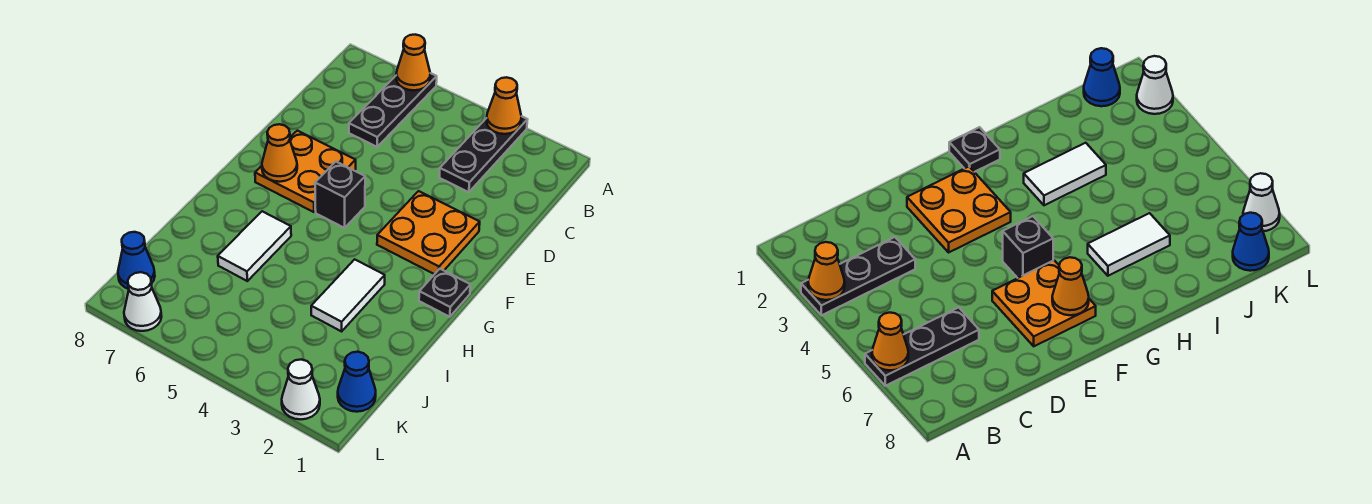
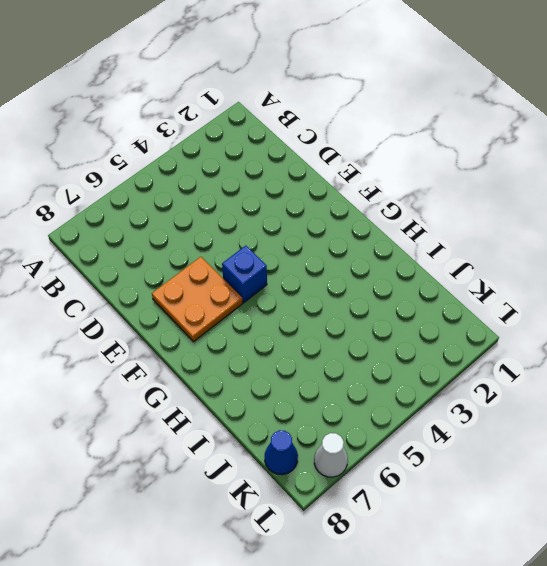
blue brick F5 level 1 -> black brick F5 level 1
none -> black plate A3:C3 level 1
none -> black plate A6:C6 level 1
none -> orange plate E2:F3 level 1

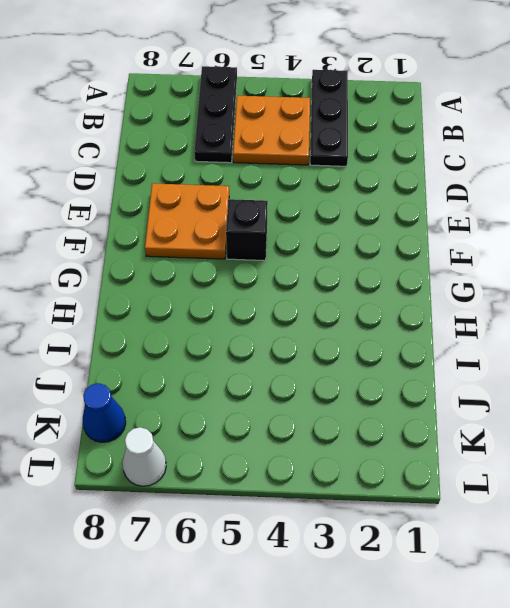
orange plate B4:C5 level 1 -> orange plate E2:F3 level 1
none -> black plate G1 level 1
none -> white tile H3:I3 level 1
none -> white tile H6:I6 level 1

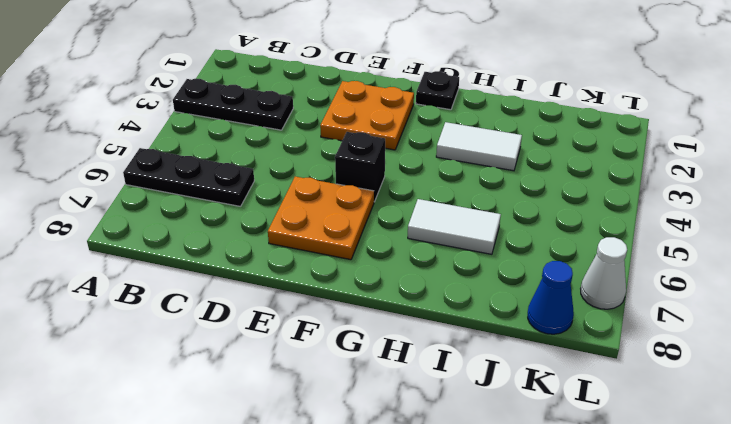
none -> blue cone K1 level 1
none -> white cone L2 level 1
none -> orange cone A3 level 2

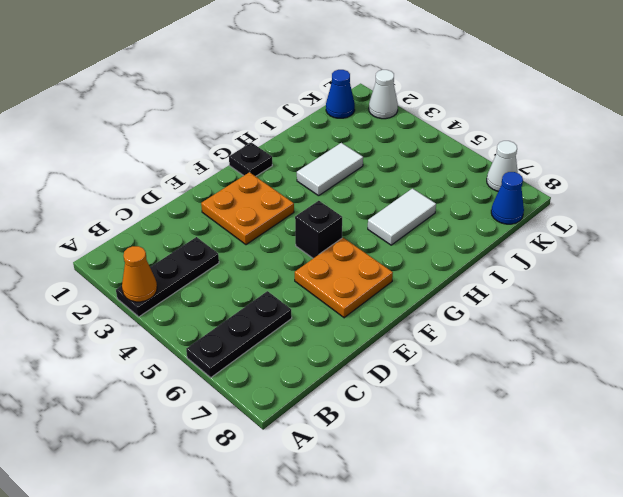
none -> orange cone A6 level 2
none -> orange cone F7 level 2

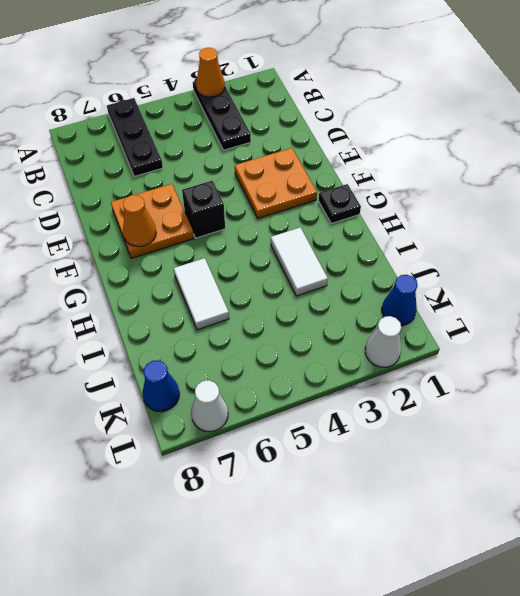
none -> orange cone A6 level 2

